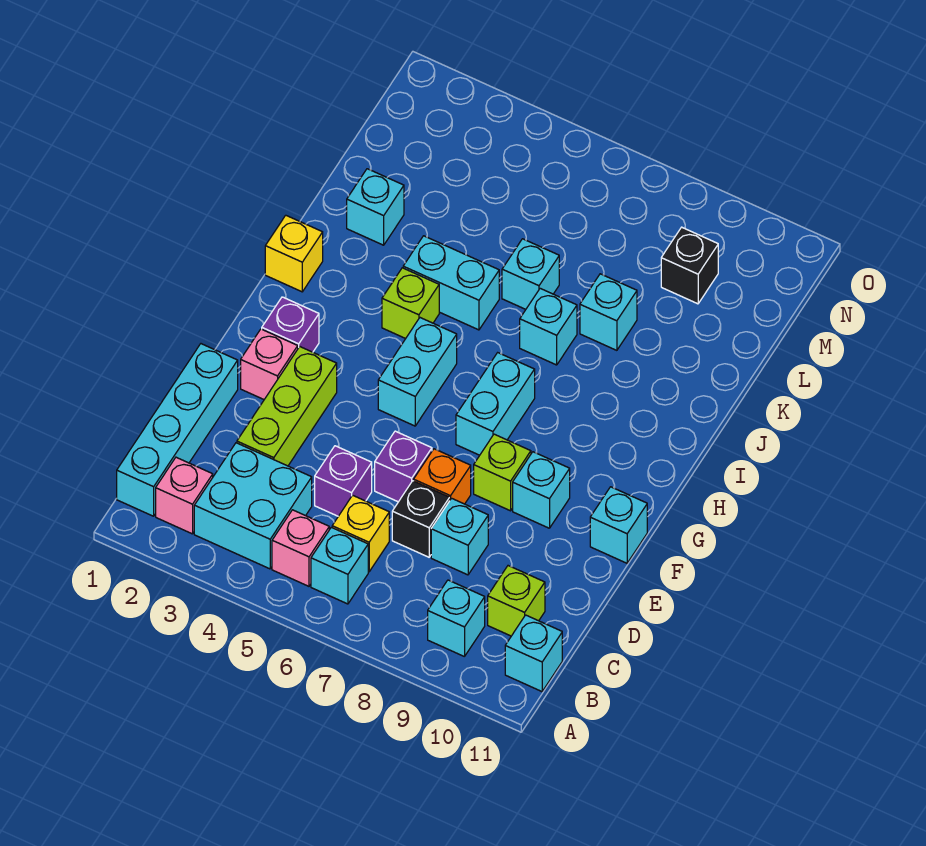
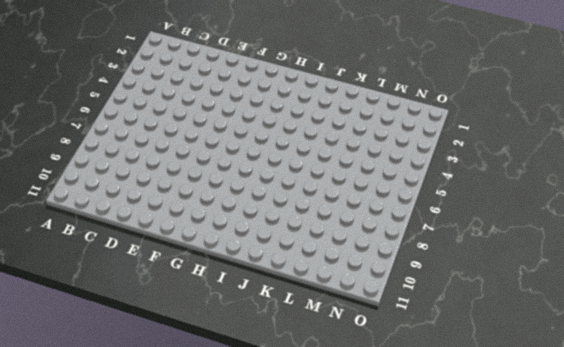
none -> cyan brick B1:E1 level 1
none -> pink brick B2 level 1
none -> cyan brick B3:C4 level 1
none -> pink brick B5 level 1

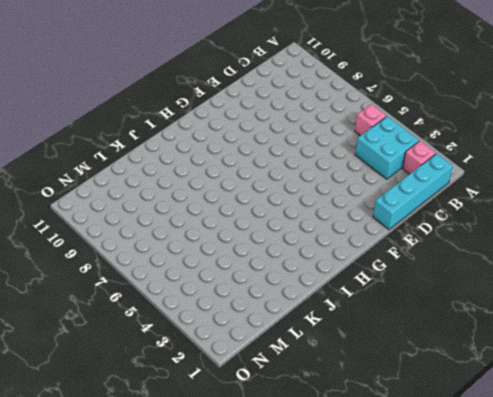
none -> cyan brick B6 level 1
none -> cyan brick B9 level 1
none -> cyan brick B11 level 1
none -> yellow brick C6 level 1

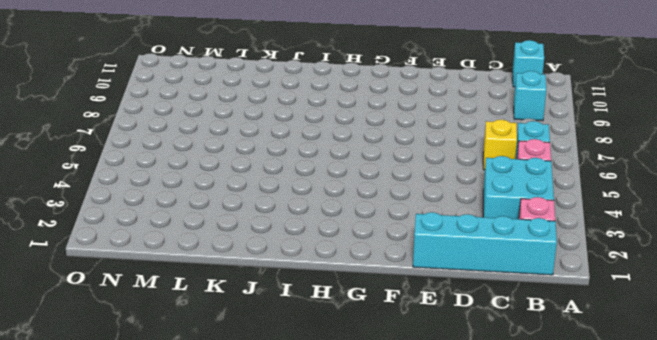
none -> lime brick C10 level 1
none -> lime brick D3:F3 level 1
none -> purple brick D5 level 1
none -> black brick D7 level 1

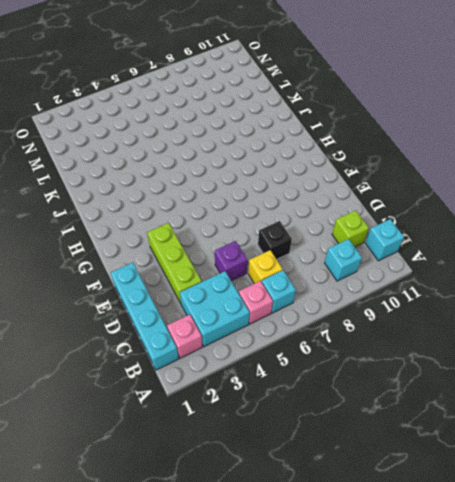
none -> cyan brick D8 level 1
none -> purple brick E6 level 1
none -> orange brick E7 level 1
none -> pink brick F2 level 1

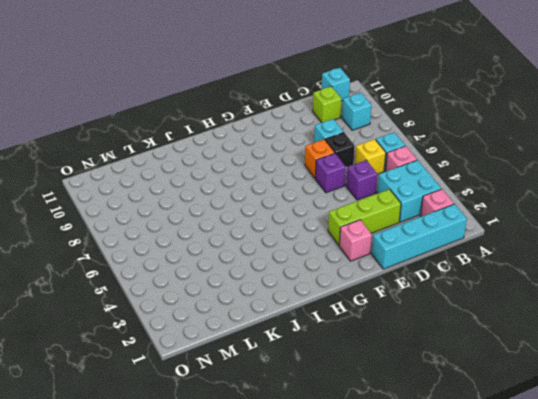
none -> lime brick F8 level 1
none -> cyan brick F9 level 1
none -> cyan brick F11 level 1
none -> purple brick G2 level 1

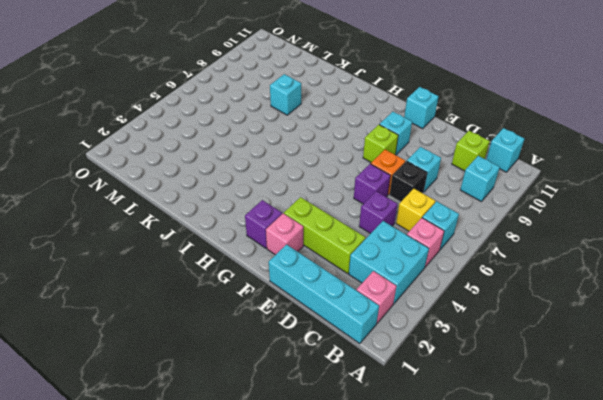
none -> cyan brick G5:H5 level 1
none -> cyan brick G7:H7 level 1
none -> yellow brick I1 level 1
none -> lime brick I4 level 1

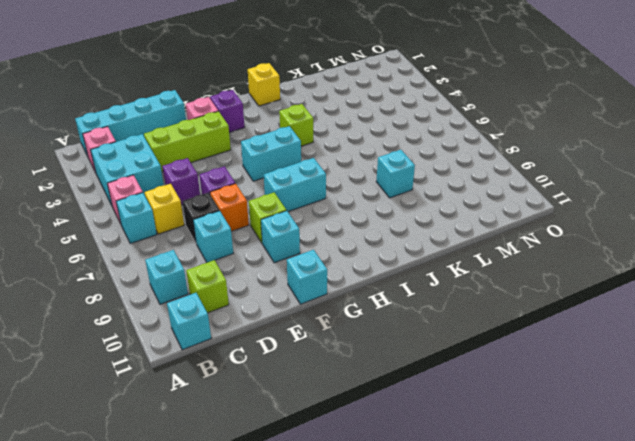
none -> cyan brick J4:J5 level 1
none -> cyan brick J7 level 1
none -> cyan brick K2 level 1
none -> cyan brick K6 level 1

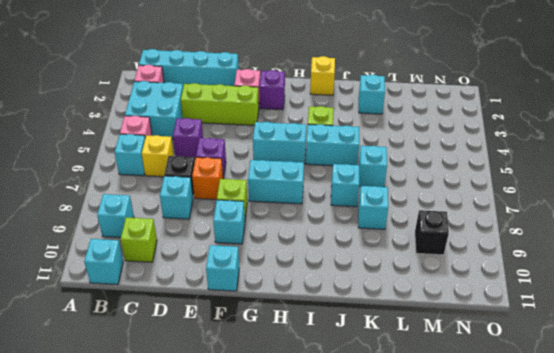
cyan brick I5:J5 level 1 -> cyan brick J4:J5 level 1

